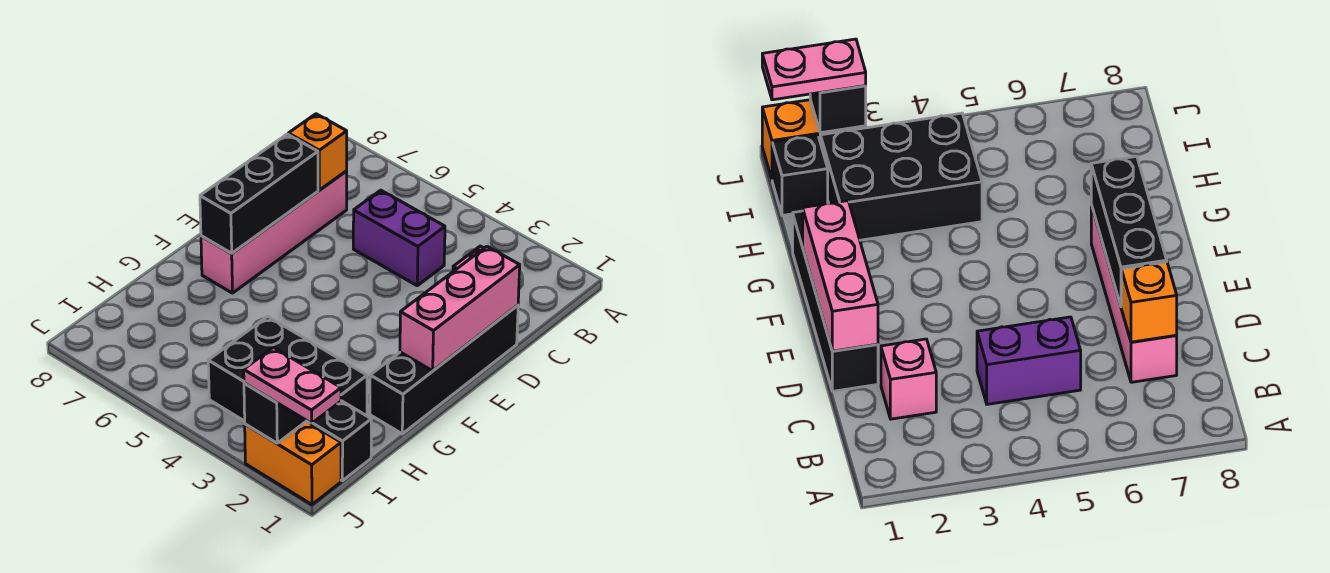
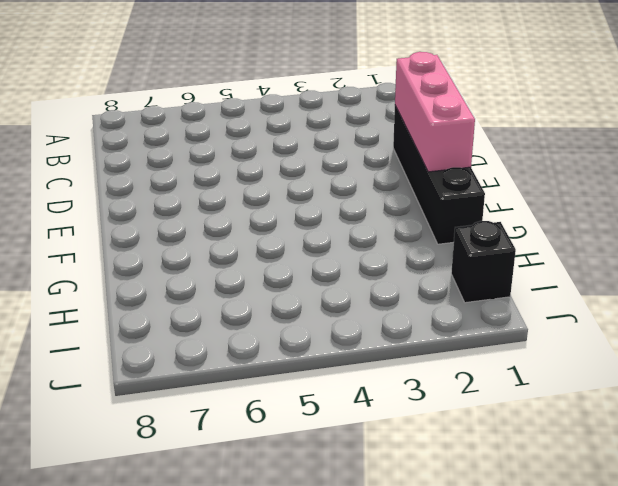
none -> pink brick C2 level 1
none -> purple brick C4:C5 level 1
none -> pink brick C7:F7 level 1

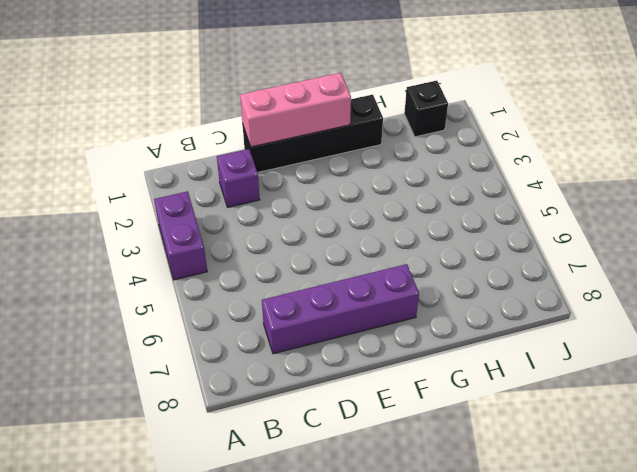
purple brick A3:A4 level 1 -> purple brick C4:C5 level 1
purple brick C2 level 1 -> pink brick C2 level 1
purple brick C7:F7 level 1 -> pink brick C7:F7 level 1
none -> black brick H2:I4 level 1
none -> orange brick J1:J2 level 1
none -> orange brick C7 level 2

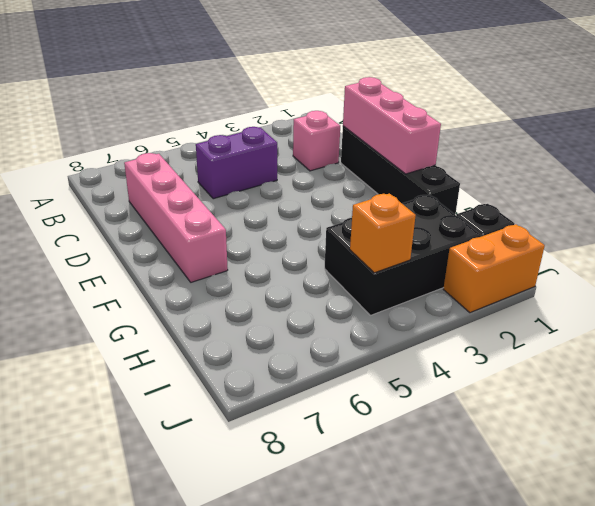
orange brick I4 level 2 -> orange brick C7 level 2
none -> black brick D7:F7 level 2
none -> black brick J2 level 2
none -> pink plate J1:J2 level 3

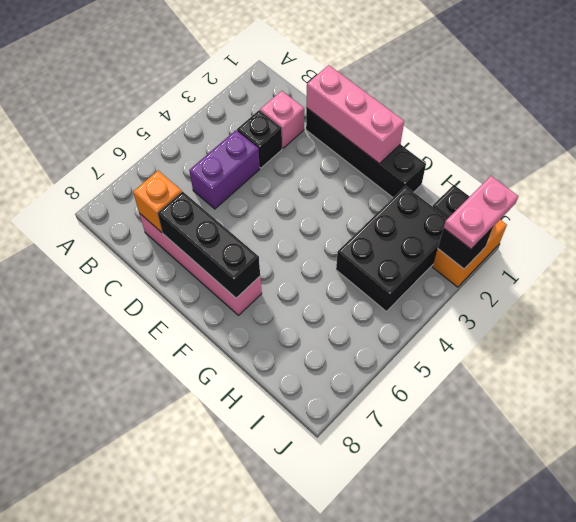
black brick C3 level 1 -> none

